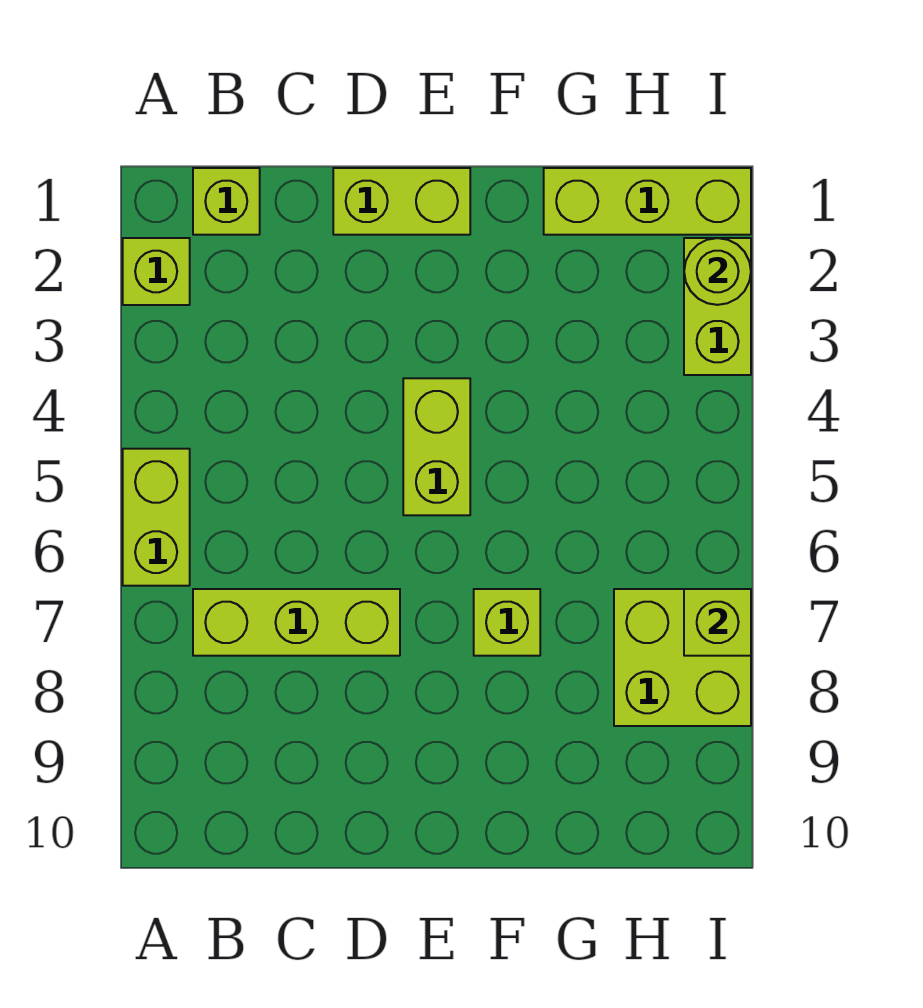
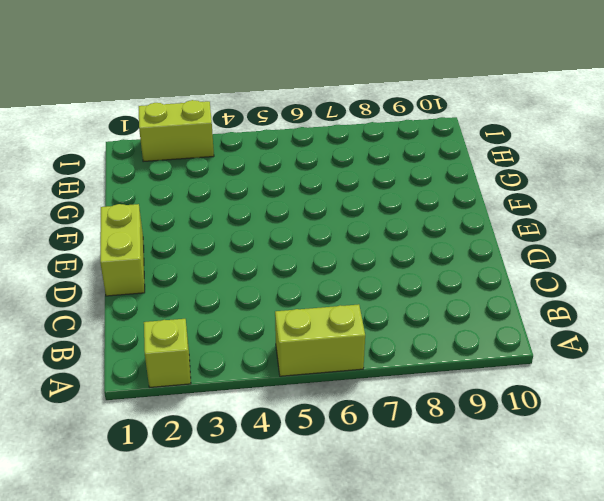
none -> lime brick B1 level 1
none -> lime brick B7:D7 level 1
none -> lime brick E4:E5 level 1

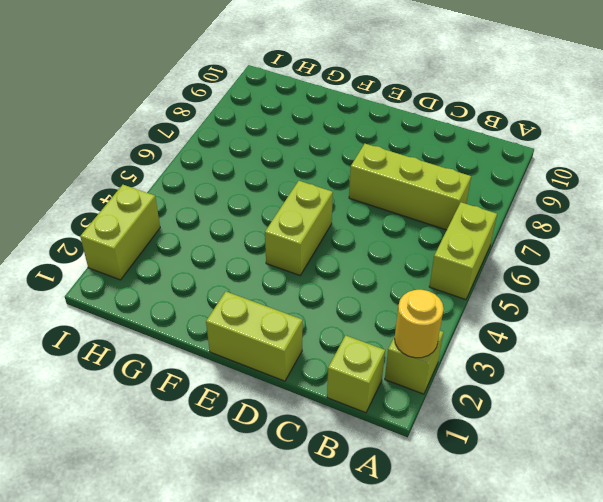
yellow round brick A2 level 2 -> none
none -> lime brick F7 level 1
none -> lime brick G1:I1 level 1
none -> lime brick H7:I8 level 1

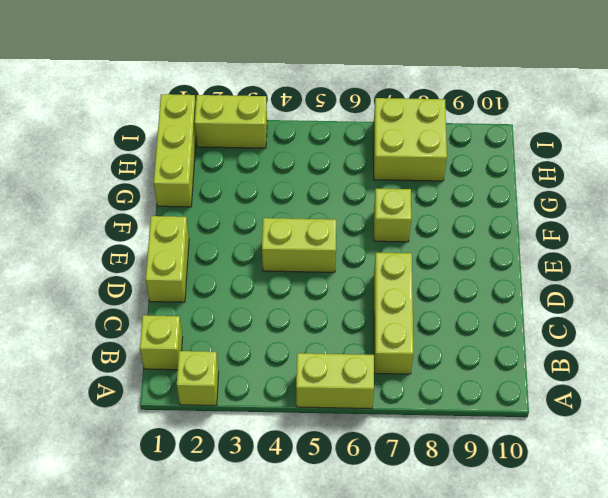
none -> lime round brick I2 level 2
none -> lime brick I7 level 2

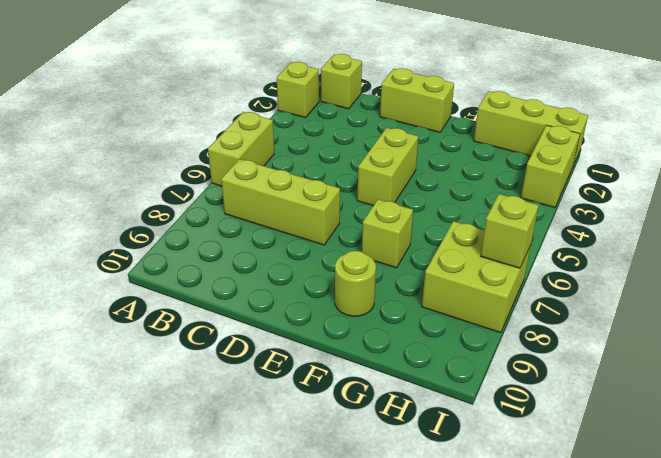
lime round brick F9 level 1 -> lime round brick I2 level 2

